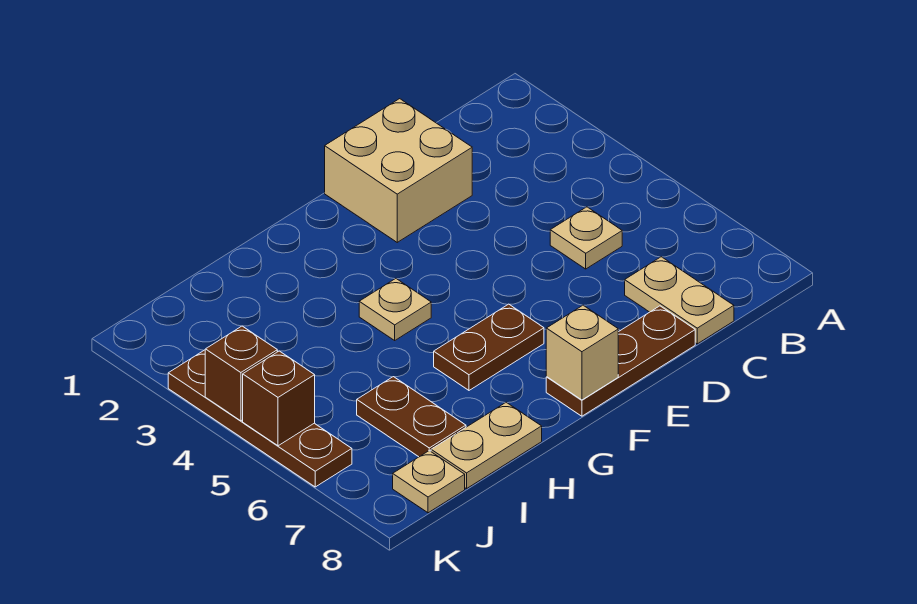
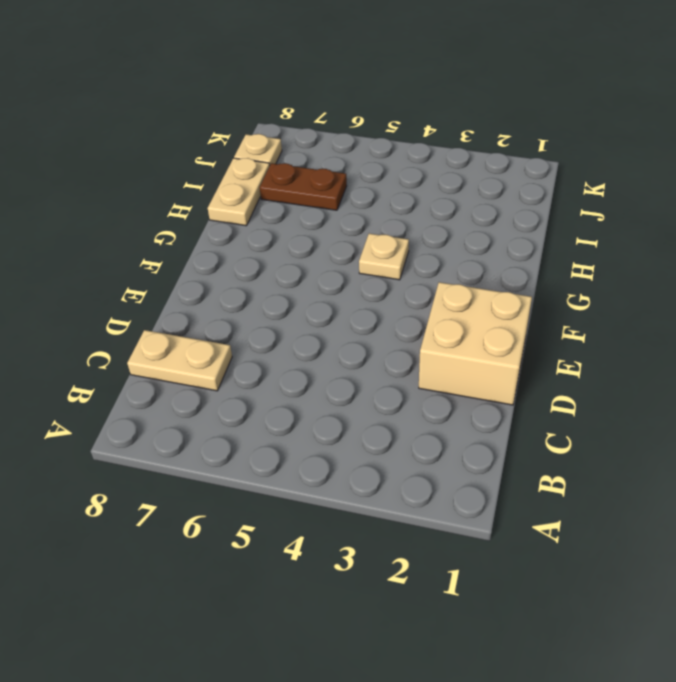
none -> tan plate C5 level 1
none -> brown plate D8:F8 level 1
none -> brown plate F6:G6 level 1

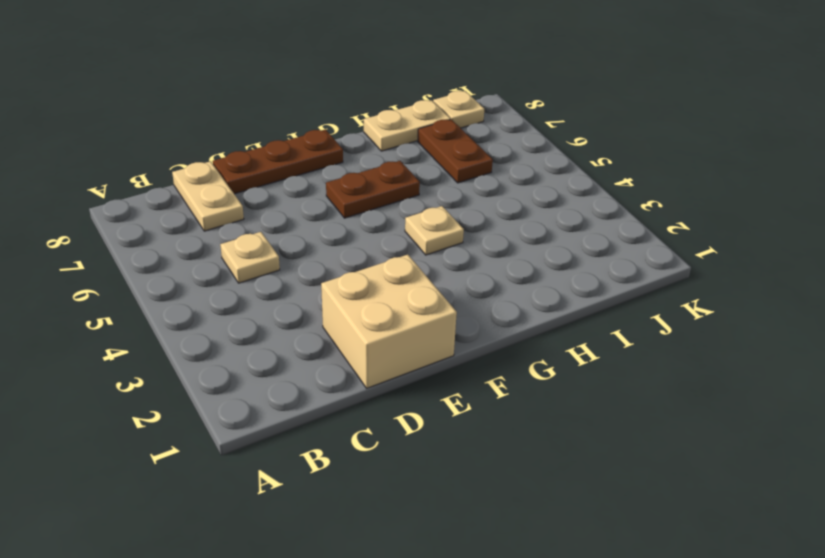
none -> brown plate K3:K6 level 1
none -> tan brick F8 level 2
none -> brown brick K4 level 2

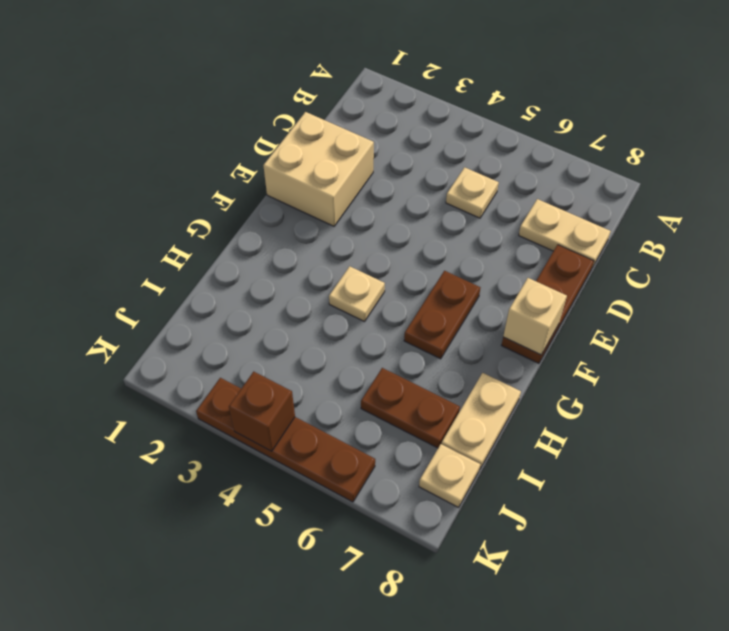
none -> brown brick K5 level 2

